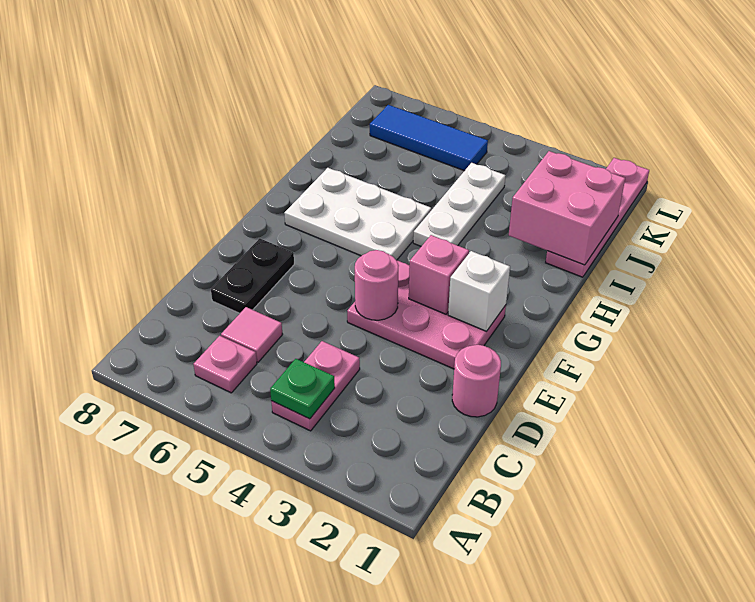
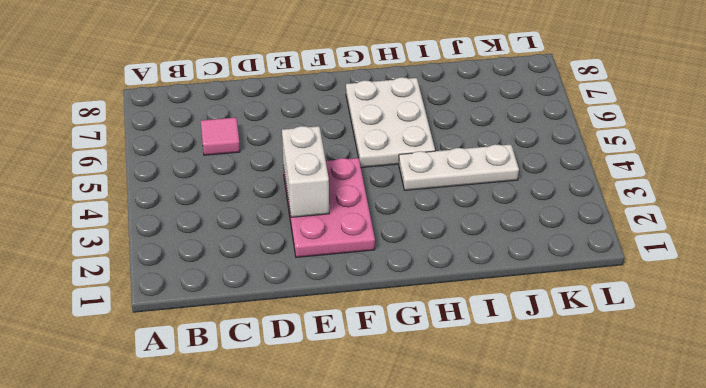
white brick E3:E4 level 2 -> pink round brick E4 level 2
none -> pink plate B4:C4 level 1
none -> pink plate B6 level 1
none -> pink round brick D1 level 1

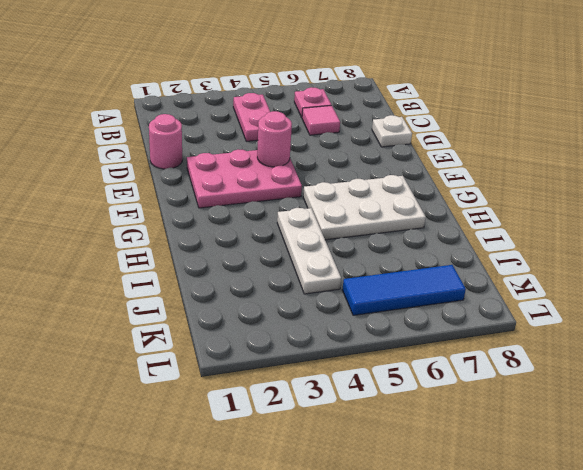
white plate D8 level 1 -> none
none -> black plate D7:E7 level 1
none -> pink plate I1:L1 level 1
none -> green plate B4 level 2

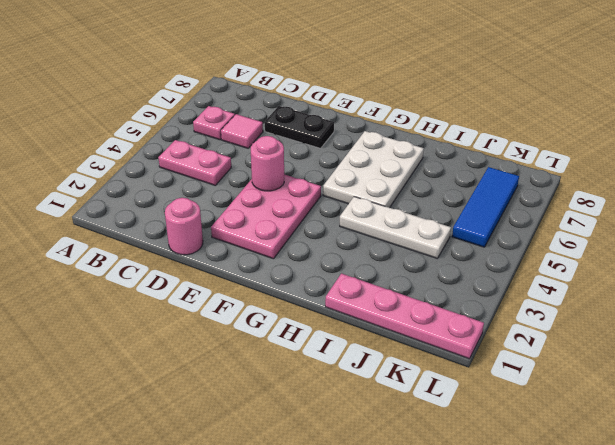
none -> green plate B4 level 2
none -> white brick F2 level 2
none -> pink brick F3 level 2

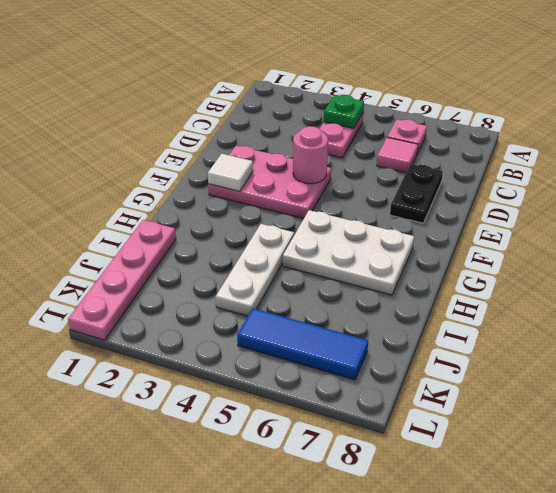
white tile F2 level 2 -> white brick F2 level 2
none -> pink round brick D1 level 1
none -> pink brick F3 level 2
none -> pink brick I1:J2 level 2

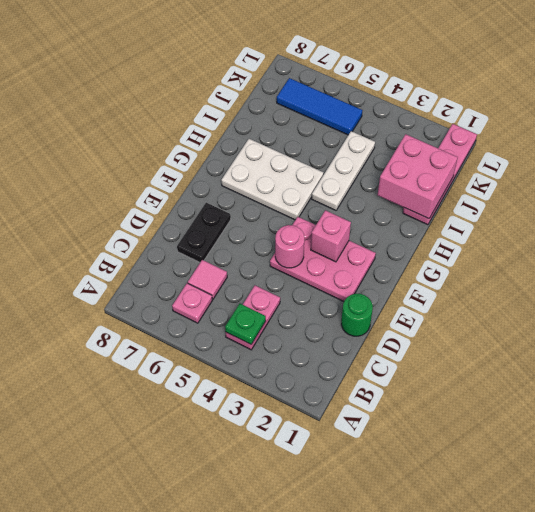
green round brick D1 level 1 -> pink round brick D1 level 1
none -> white brick F2 level 2

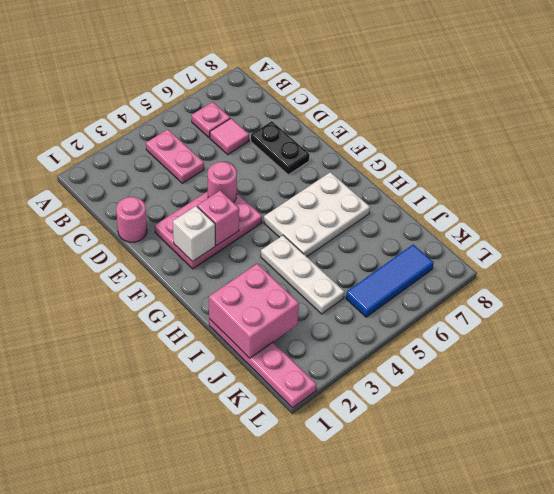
none -> green plate B4 level 2

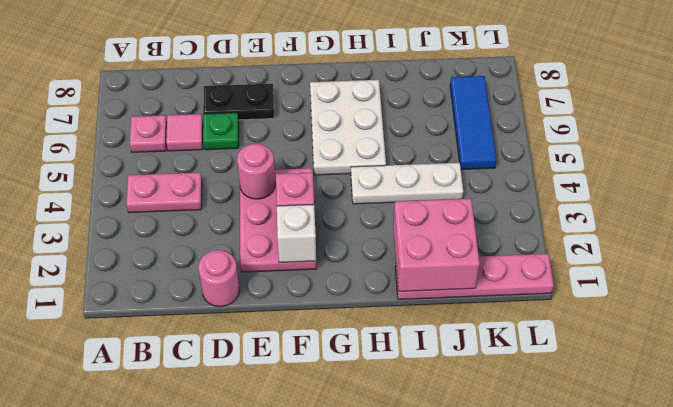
green plate D6 level 1 -> green plate B4 level 2

